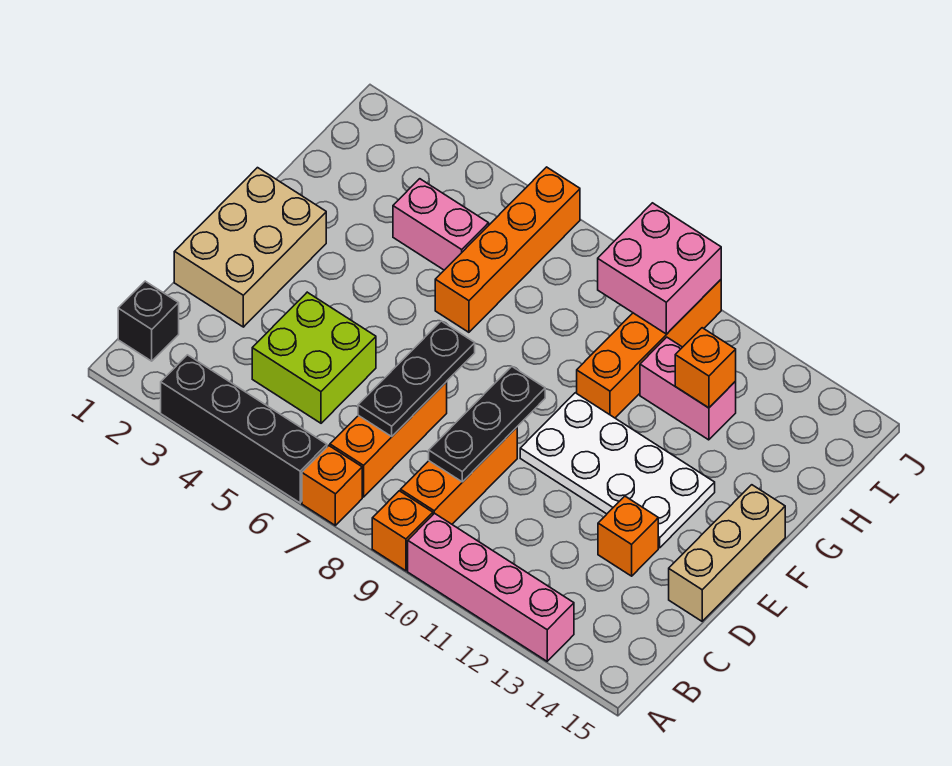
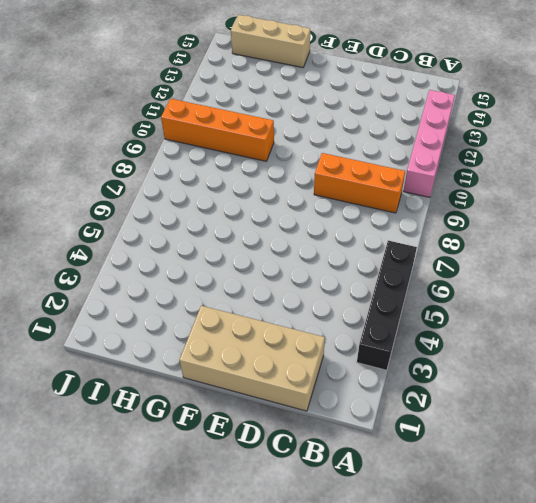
tan brick C1:F2 level 1 -> tan brick D1:F2 level 1
tan brick G15:I15 level 1 -> tan brick D15:F15 level 1
none -> orange brick A7 level 1
none -> orange brick A9 level 1
none -> black brick B1 level 1

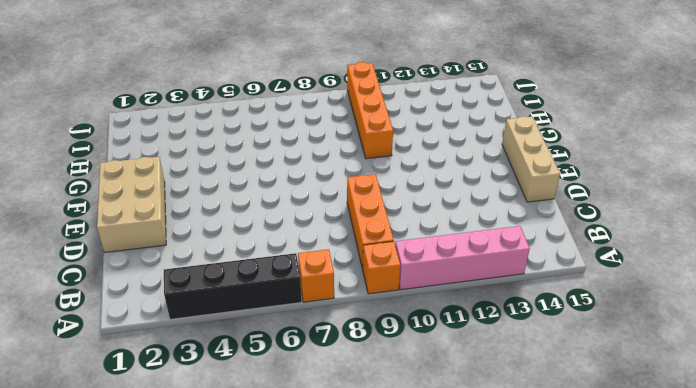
none -> black brick B1 level 1
none -> orange brick B7:D7 level 1
none -> lime brick C4:D5 level 1

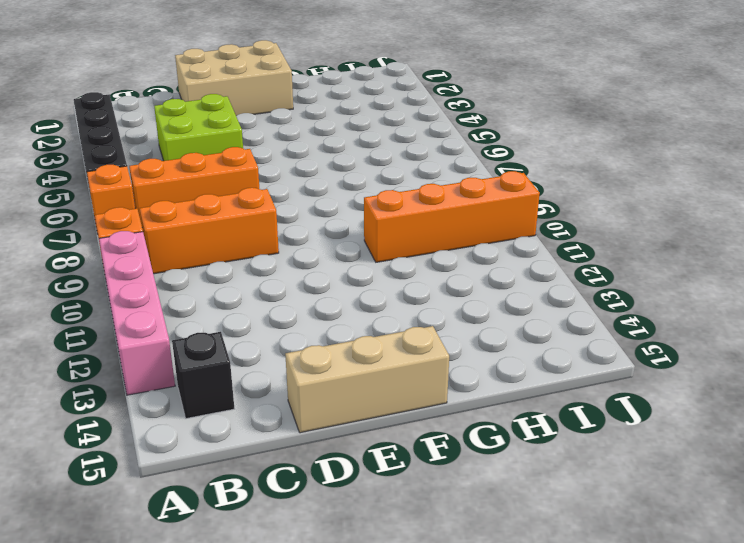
black brick B14 level 1 -> black brick B1 level 1
none -> orange brick D13 level 1
none -> white plate E10:F13 level 1
none -> orange brick G6:J6 level 1

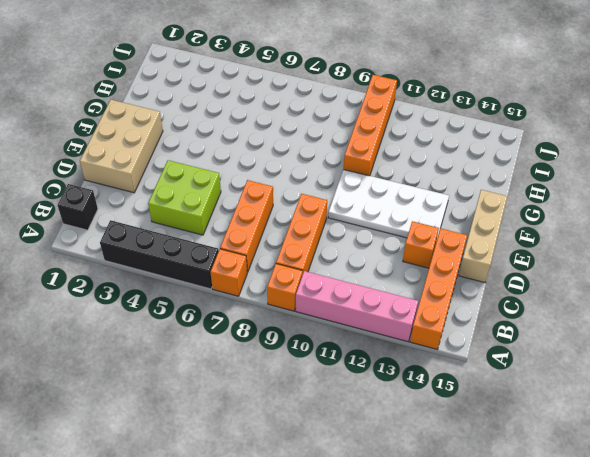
orange brick A14:D14 level 1 -> orange brick G6:J6 level 1
none -> pink brick H4:H5 level 1
none -> pink brick H11:H12 level 1
none -> black plate C7:E7 level 2

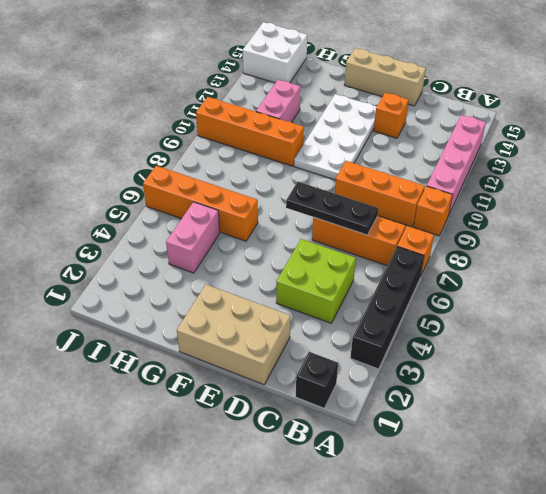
white brick I14:J15 level 1 -> none
none -> black plate C9:E9 level 2
none -> orange brick H12 level 2
none -> pink brick I9:J10 level 2

